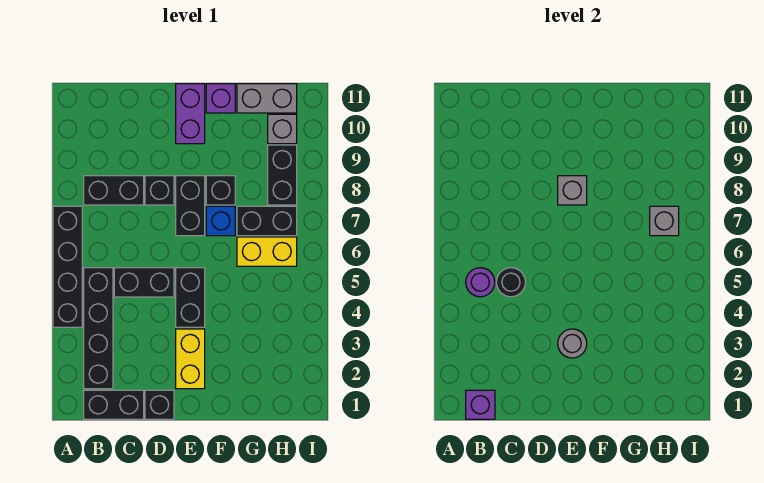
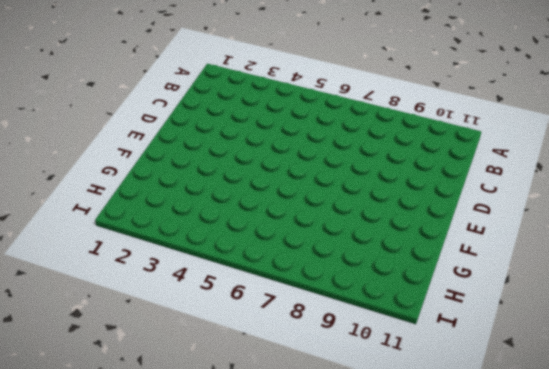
none -> black brick A4:A7 level 1
none -> black brick B1:C1 level 1
none -> black brick B2:B5 level 1

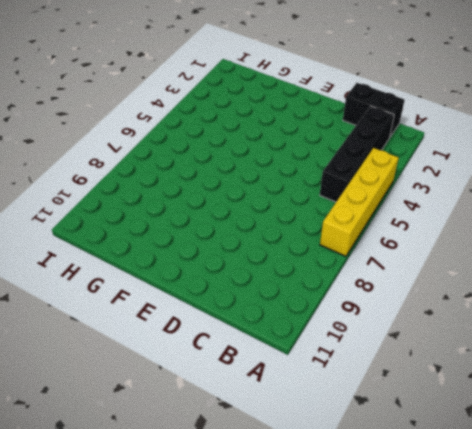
yellow brick A4:A7 level 1 -> black brick A4:A7 level 1
none -> black brick B8:C8 level 1
none -> black brick C5:D5 level 1
none -> black brick D1 level 1

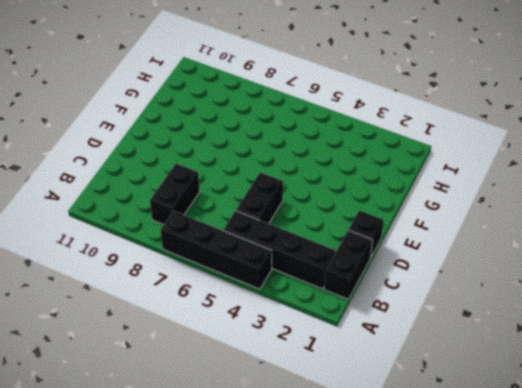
none -> black brick D8 level 1
none -> yellow brick E2:E3 level 1
none -> black brick E4:E5 level 1

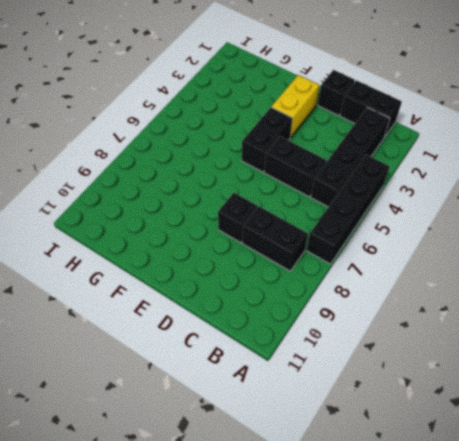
none -> black brick E7:E8 level 1
none -> purple brick E10:E11 level 1
none -> blue brick F7 level 1

